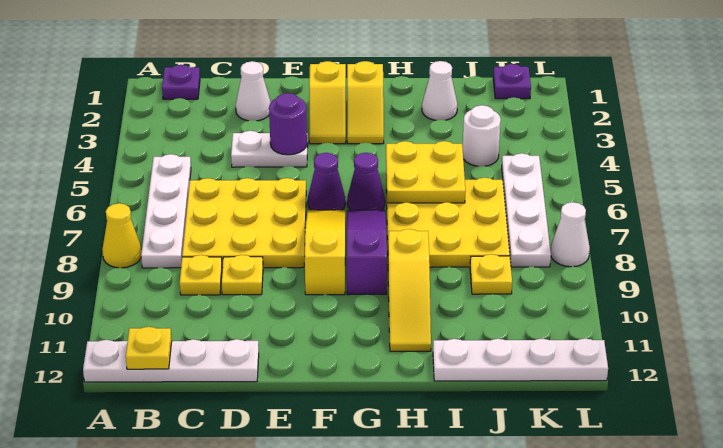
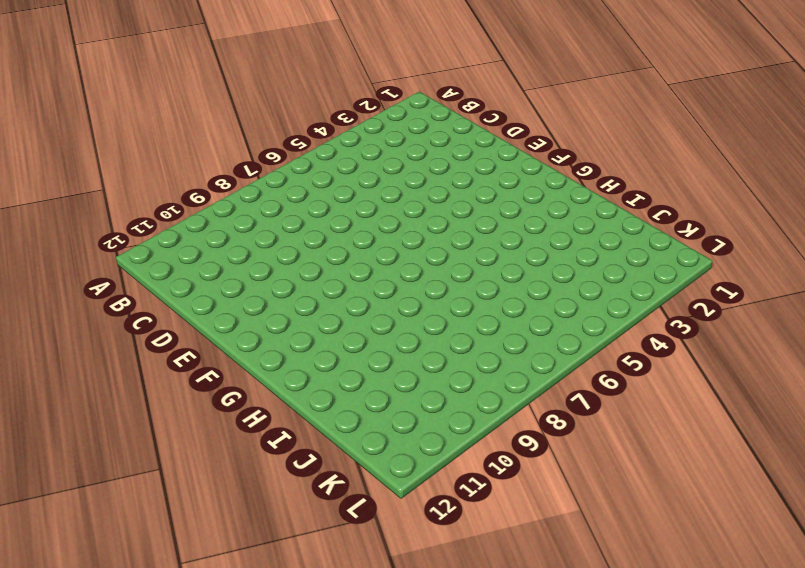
none -> yellow cone A8 level 1
none -> white plate A12:D12 level 1
none -> purple plate B1 level 1

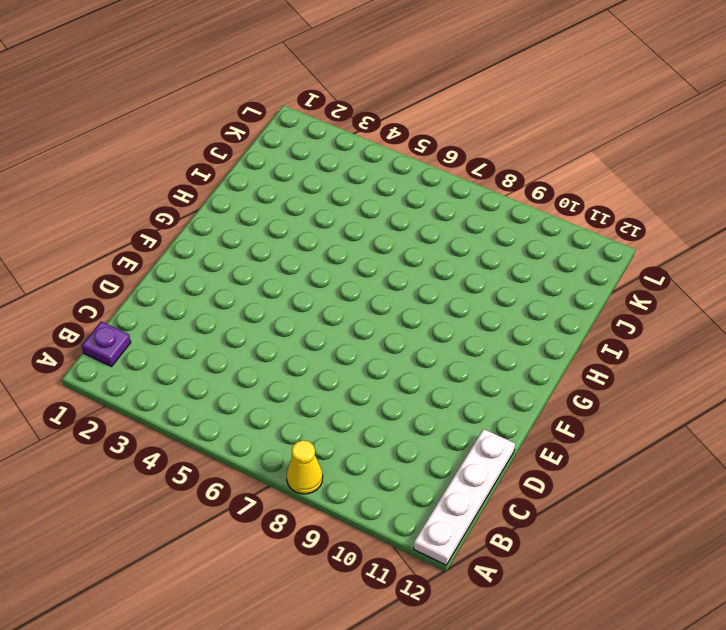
none -> white plate B5:B8 level 1
none -> yellow plate C6:E8 level 1
none -> yellow plate C9 level 1

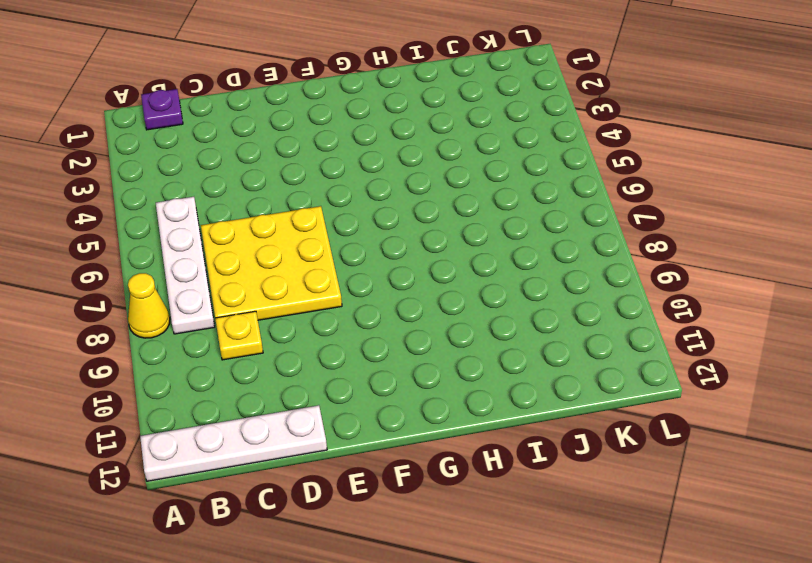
none -> white cone D2 level 1
none -> white plate D4:E4 level 1
none -> yellow plate D9 level 1

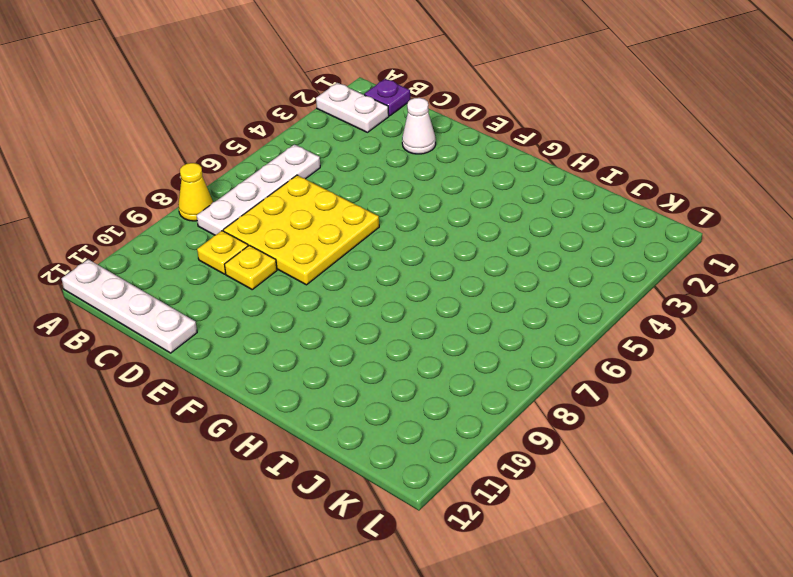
white plate A2:B2 level 1 -> white plate D4:E4 level 1
none -> yellow slope F2:F3 level 1 top 2
none -> purple cone F6 level 1
none -> yellow slope F7:F9 level 1 top 9

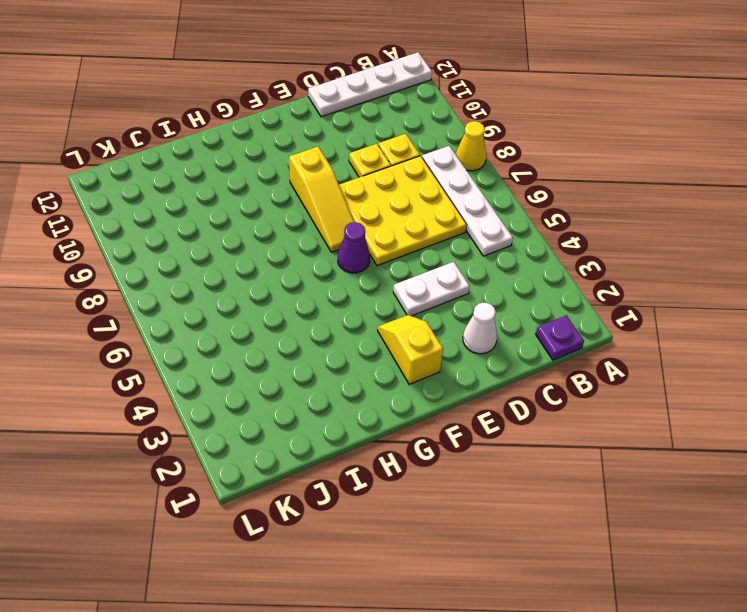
none -> yellow slope G2:G3 level 1 top 2
none -> purple cone G6 level 1
none -> purple slope G7:G9 level 1 top 9

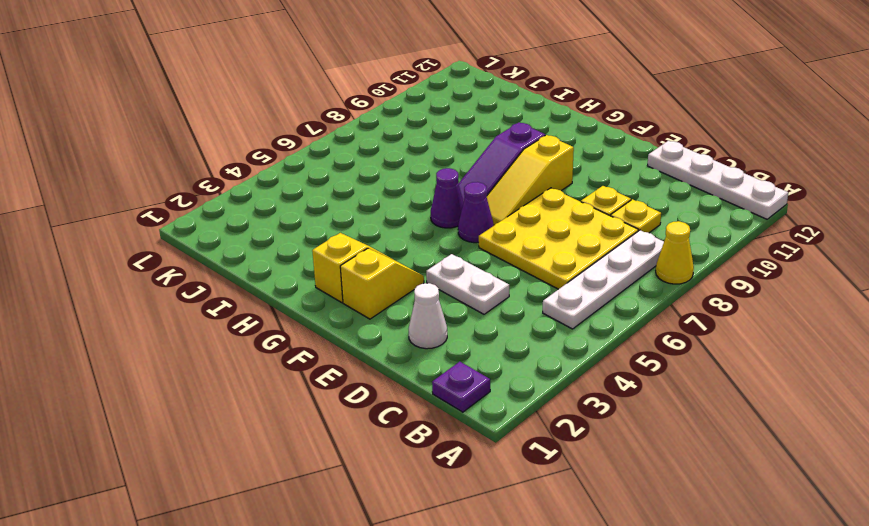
none -> yellow plate H6:J8 level 1
none -> yellow slope H9:H11 level 1 top 9
none -> white cone I2 level 1

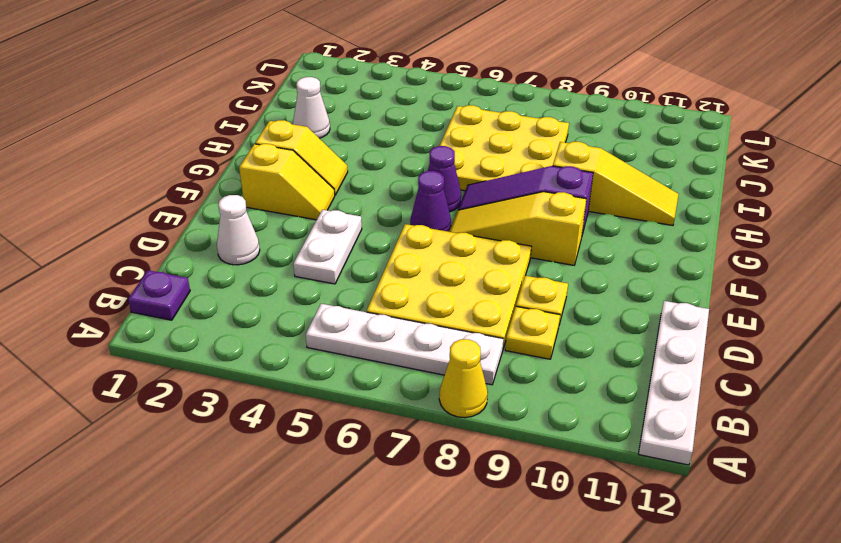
none -> white plate I12:L12 level 1
none -> white round brick J4 level 1
none -> yellow plate J9 level 1

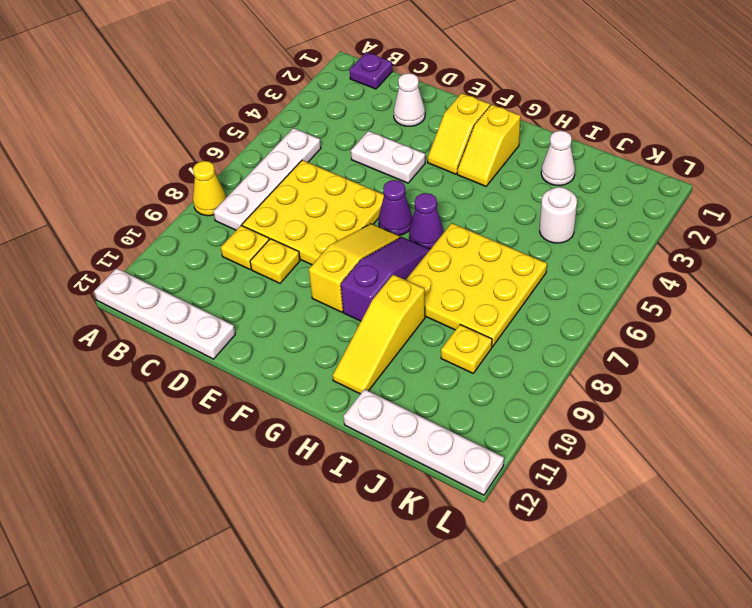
none -> purple plate K1 level 1
none -> white plate K5:K8 level 1
none -> white cone L8 level 1

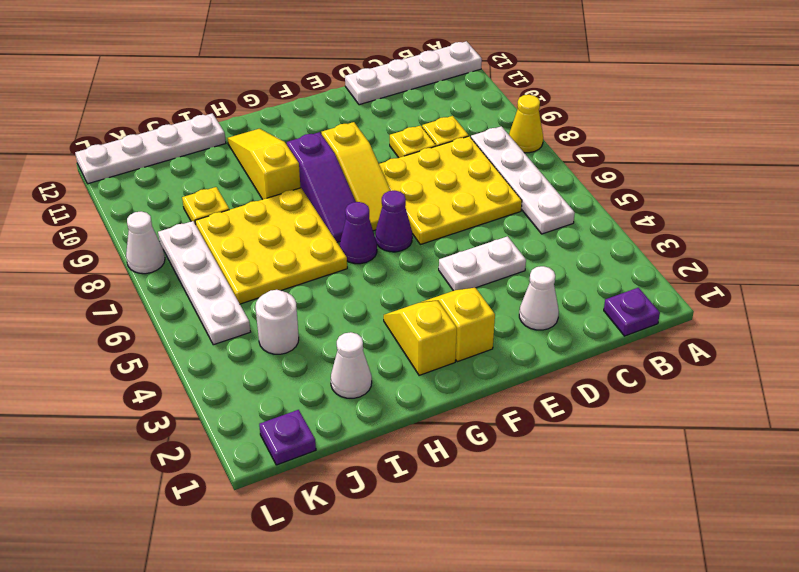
none -> yellow plate B12 level 2
none -> purple round brick E4 level 2
none -> yellow plate H5:I6 level 2

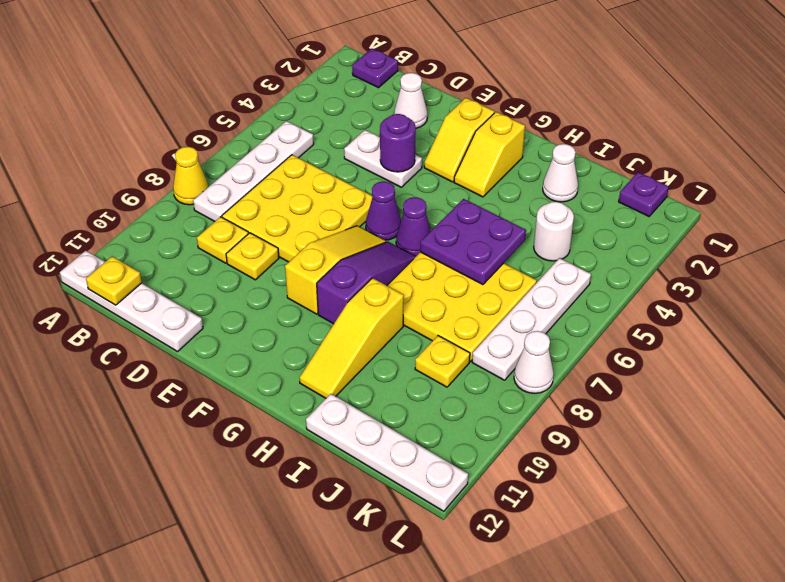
purple plate H5:I6 level 2 -> yellow plate H5:I6 level 2

